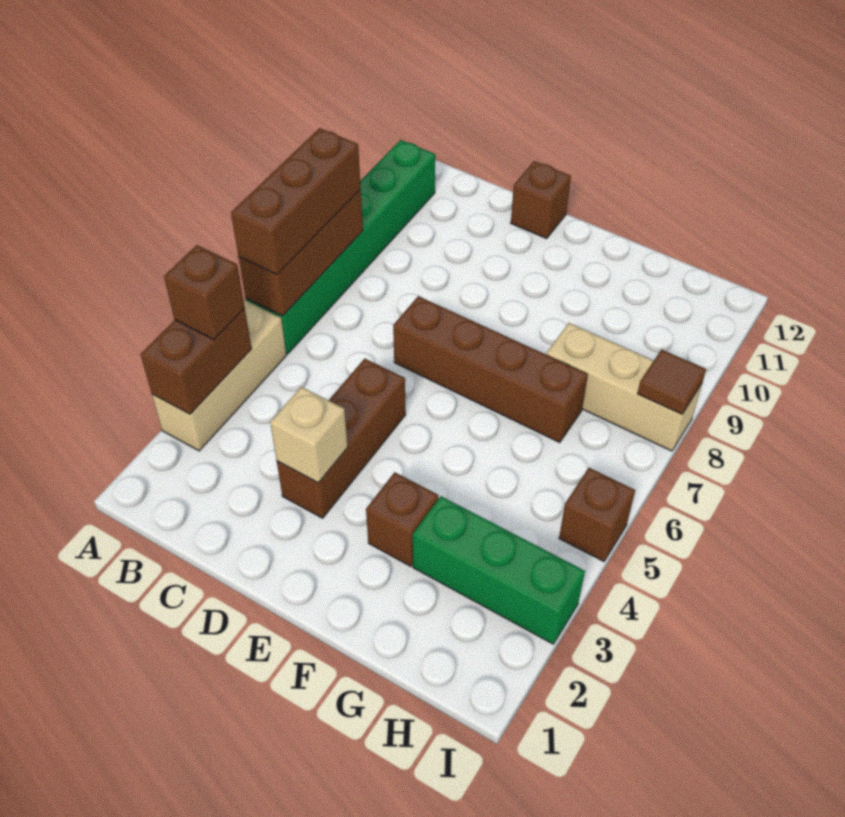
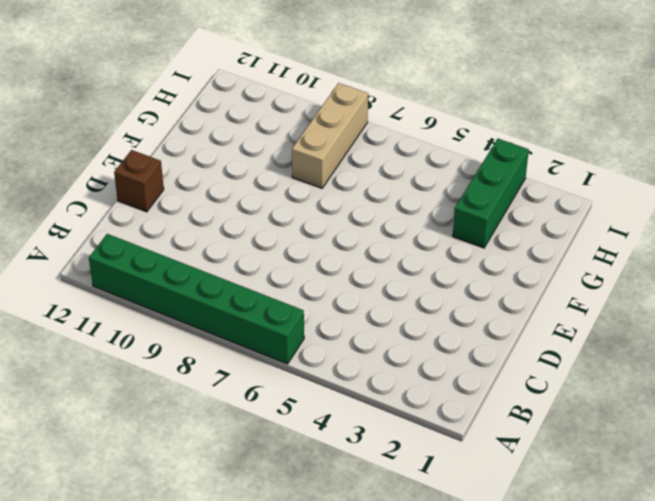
none -> tan brick A3:A5 level 1
none -> brown brick D3:D5 level 1
none -> brown brick D7:G7 level 1

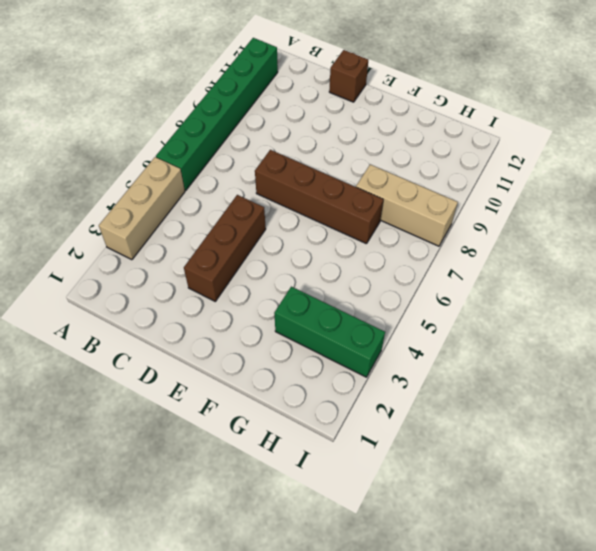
none -> brown brick F3 level 1
none -> brown brick I5 level 1
none -> brown brick A3:A4 level 2

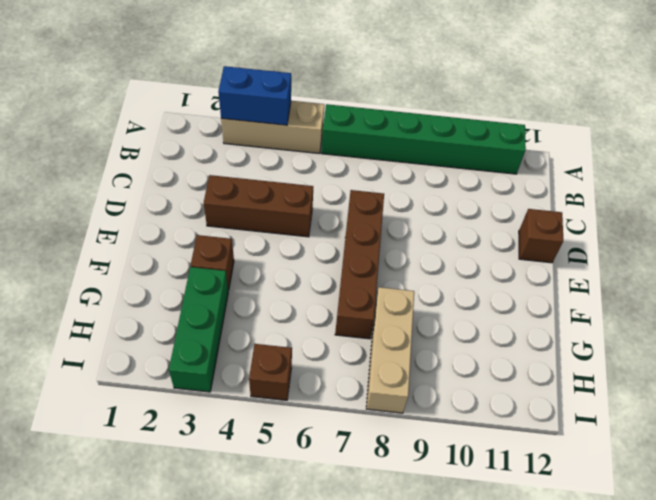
blue brick A3:A4 level 2 -> brown brick A3:A4 level 2
none -> brown brick A6:A8 level 2
none -> tan brick D3 level 2
none -> brown tile I8 level 2

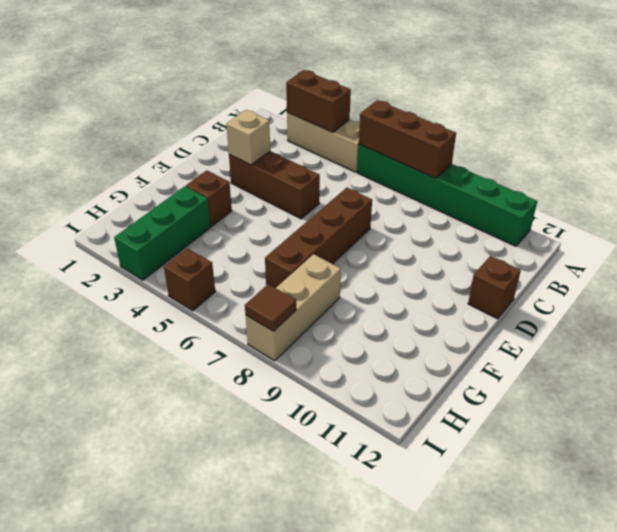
none -> brown brick A4 level 3
none -> brown brick A6:A8 level 3

